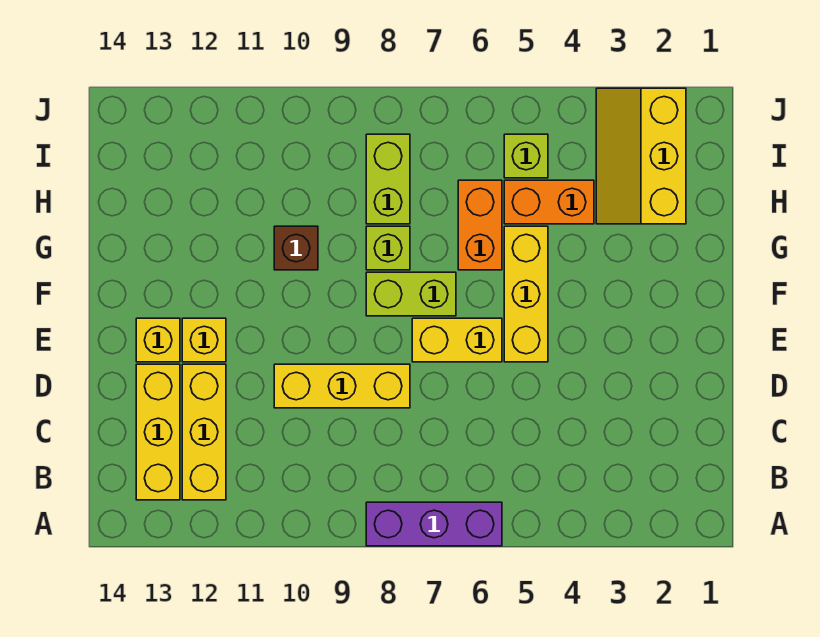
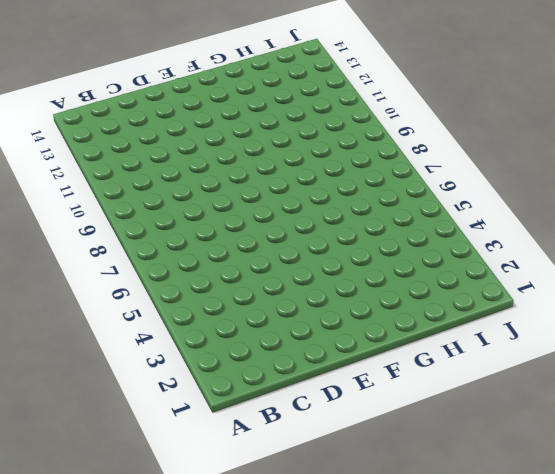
none -> purple brick A6:A8 level 1
none -> yellow brick B12:D12 level 1
none -> yellow brick B13:D13 level 1

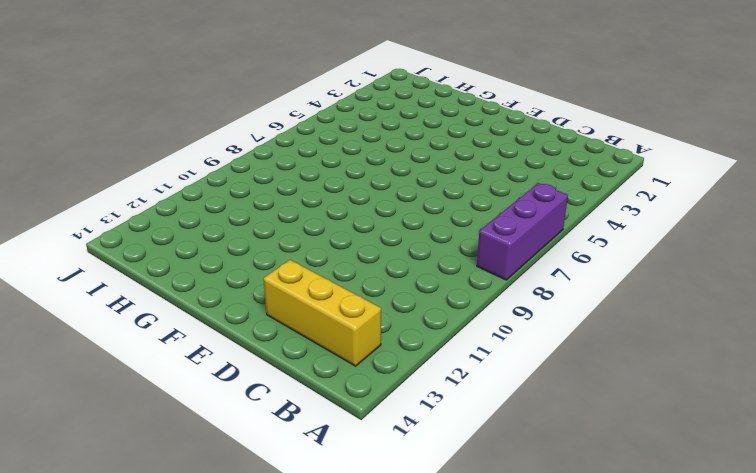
none -> yellow brick B12:D12 level 1
none -> yellow brick D8:D10 level 1
none -> yellow brick E5:G5 level 1

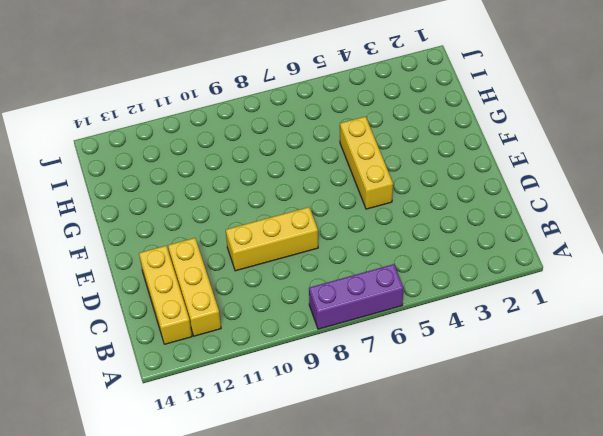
none -> yellow brick E6:E7 level 1
none -> yellow brick E12 level 1
none -> yellow brick E13 level 1

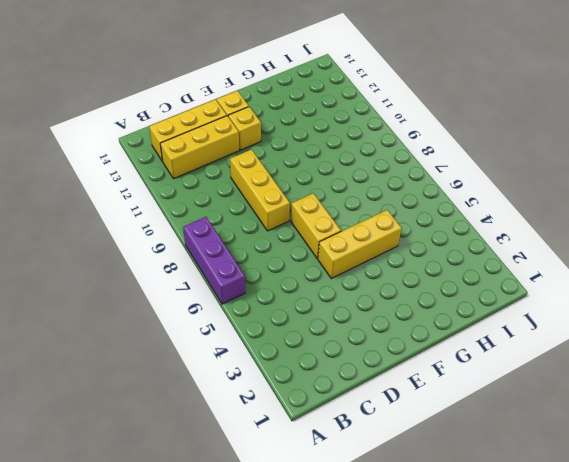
none -> lime brick F7:F8 level 1
none -> orange brick G6:H6 level 1
none -> lime brick G8 level 1

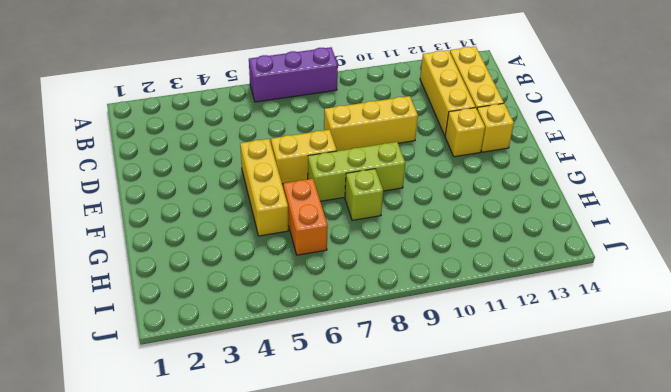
lime brick F7:F9 level 1 -> lime brick F7:F8 level 1
none -> brown brick G10 level 1
none -> yellow slope H2:J3 level 1 top 2
none -> orange brick H4:H5 level 1

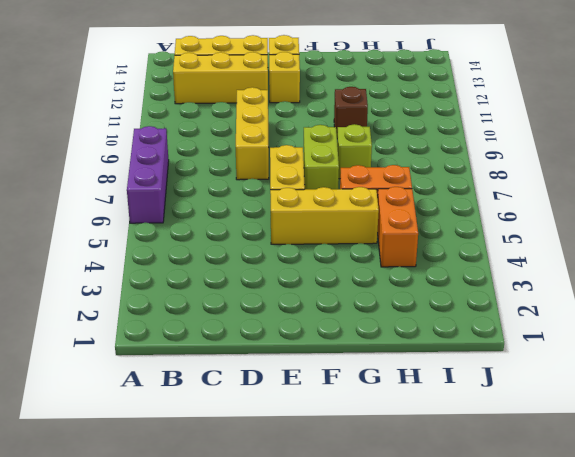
none -> yellow slope H2:J3 level 1 top 2
none -> lime brick H8:I8 level 1
none -> lime brick I5 level 1

